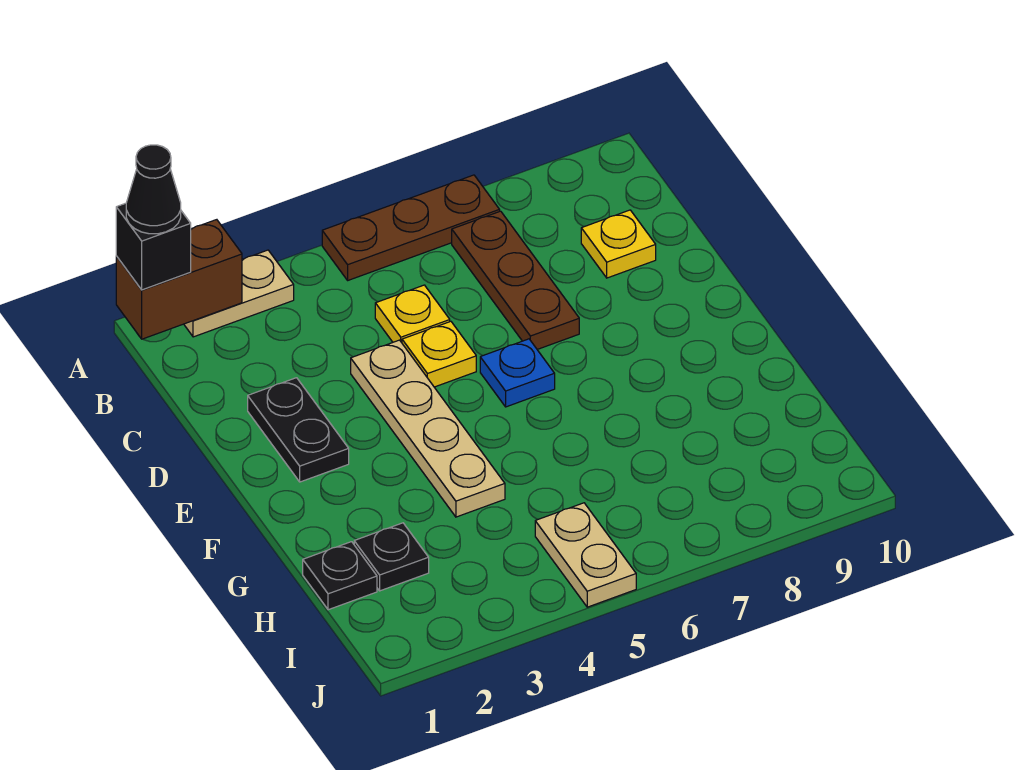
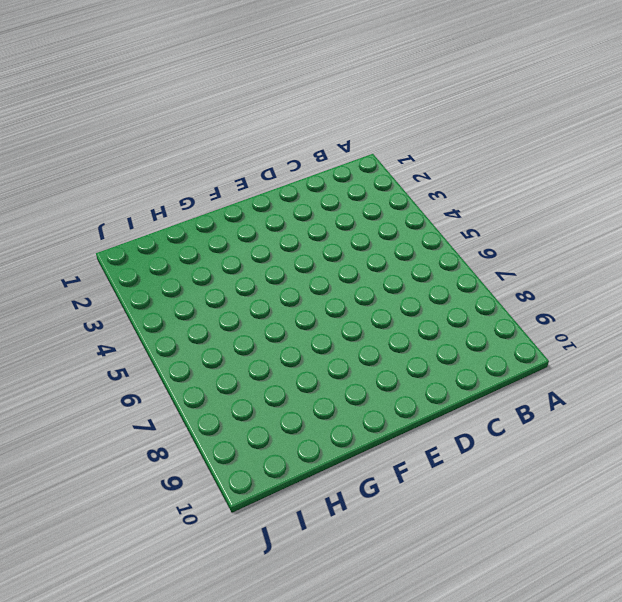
none -> tan plate A2:A3 level 1
none -> brown plate A5:A7 level 1
none -> brown plate B7:D7 level 1

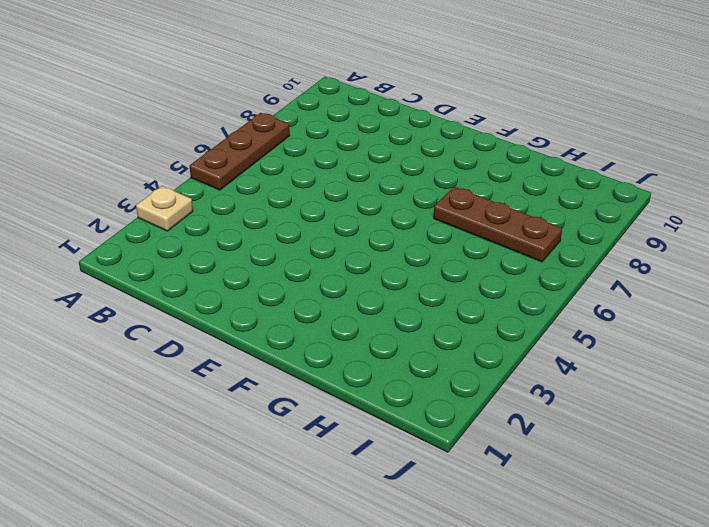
tan plate A3 level 1 -> tan plate A2:A3 level 1
brown plate G7:I7 level 1 -> brown plate B7:D7 level 1
none -> yellow plate C5 level 1
none -> yellow plate C9 level 1
none -> black plate D2:E2 level 1

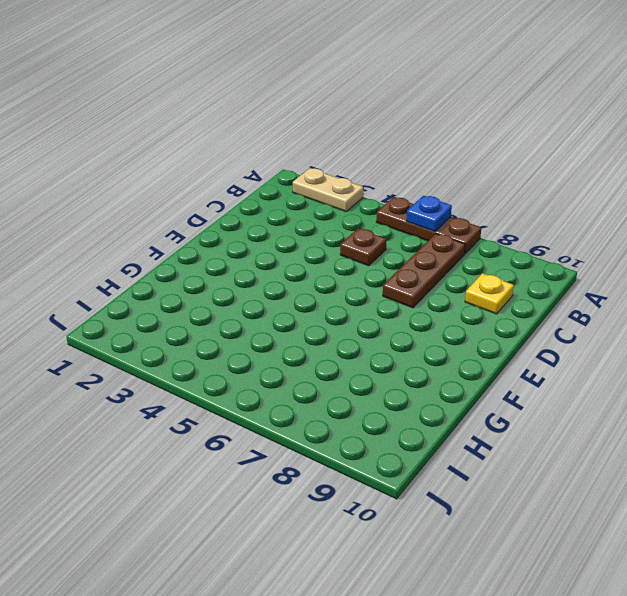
blue plate A6 level 2 -> blue plate E6 level 1
brown plate C5 level 1 -> yellow plate C5 level 1
none -> black plate D2:E2 level 1
none -> tan plate D4:G4 level 1
none -> yellow plate D5 level 1

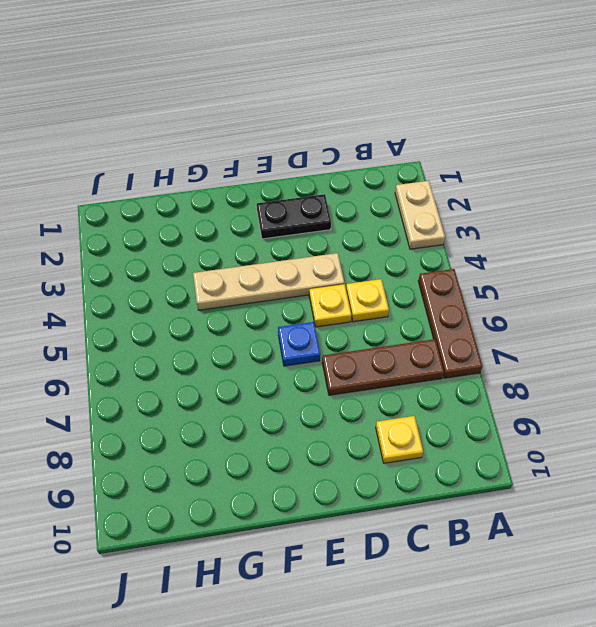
none -> black plate H1 level 1
none -> black plate H2 level 1
none -> tan plate I5:J5 level 1

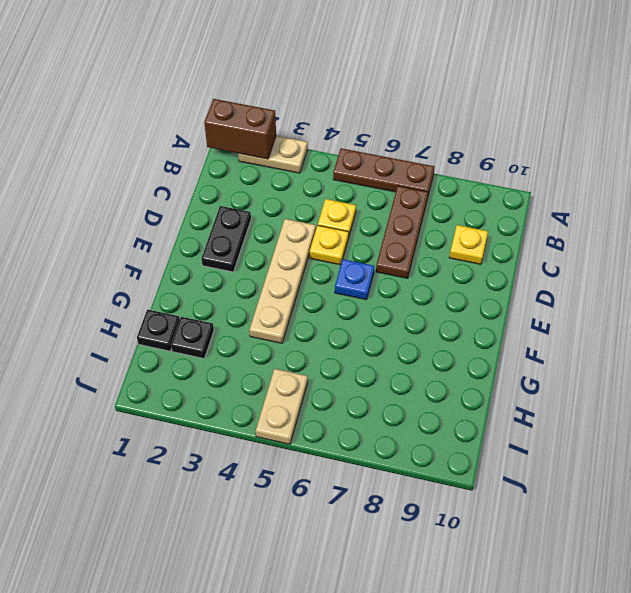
none -> black brick A1 level 3
none -> black cone A1 level 4

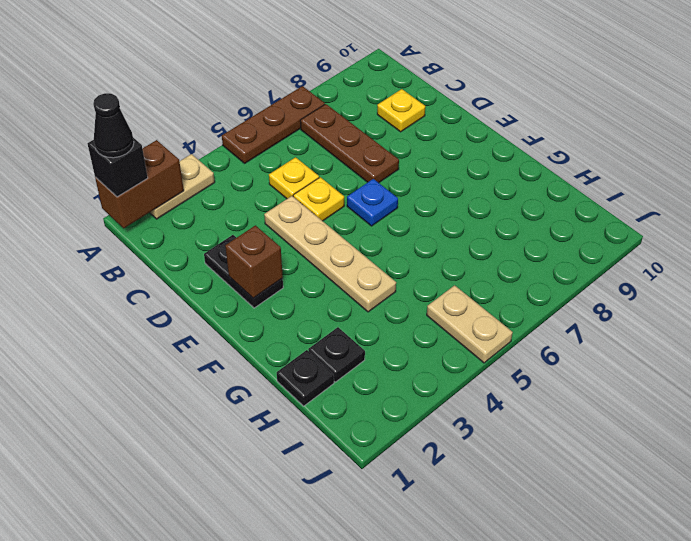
brown brick E2 level 2 -> none

